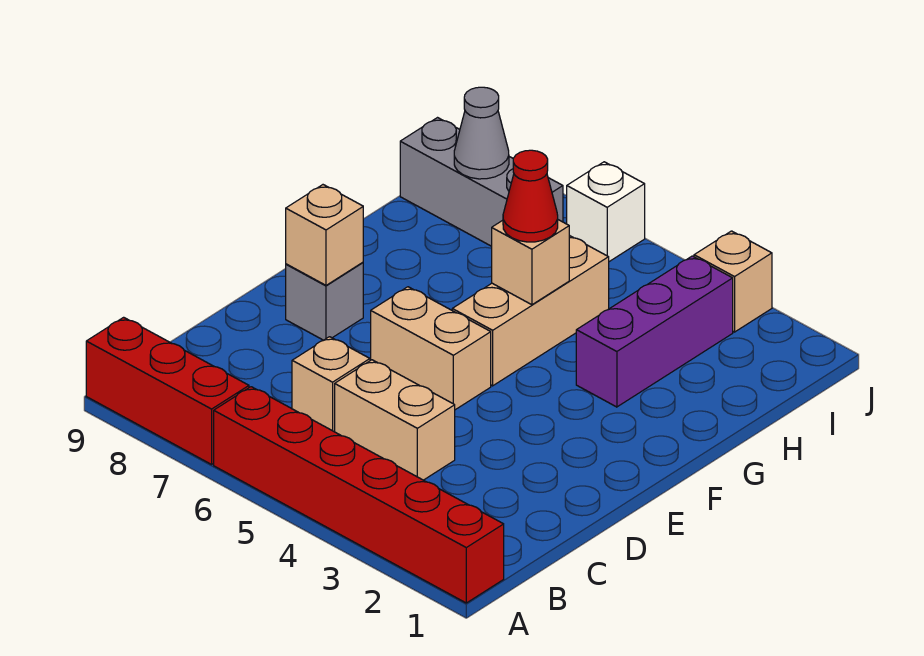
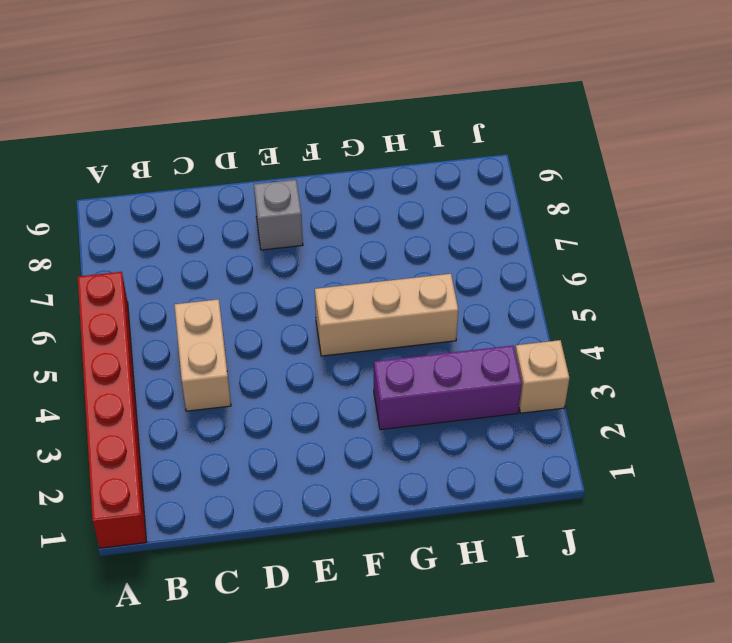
none -> red brick A7:A9 level 1
none -> tan brick C6 level 1
none -> tan brick E5:E6 level 1

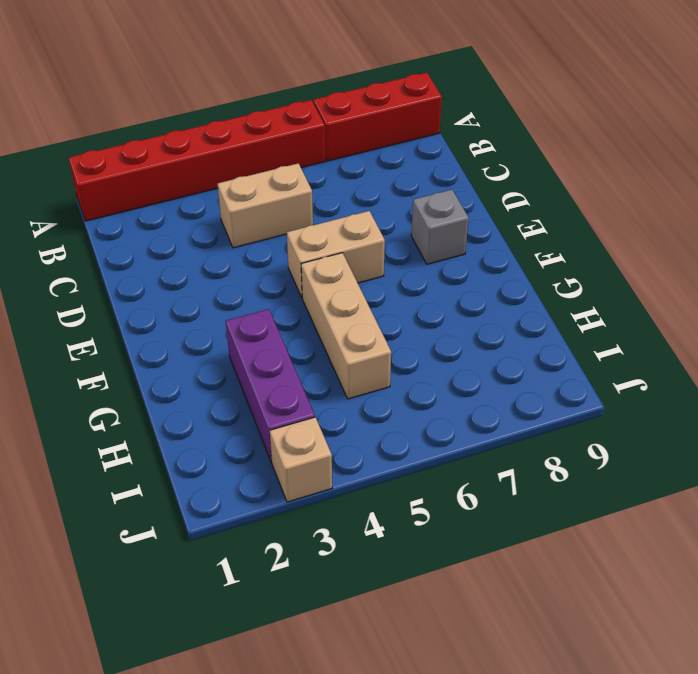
none -> tan brick C6 level 1
none -> grey brick I7:I9 level 1
none -> white brick J6 level 1

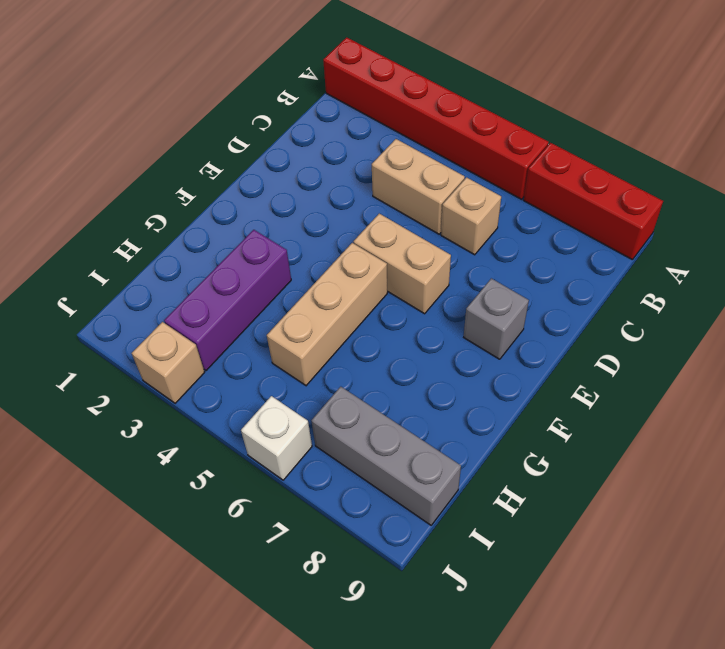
none -> tan brick E8 level 2
none -> tan brick G5 level 2
none -> grey cone I8 level 2

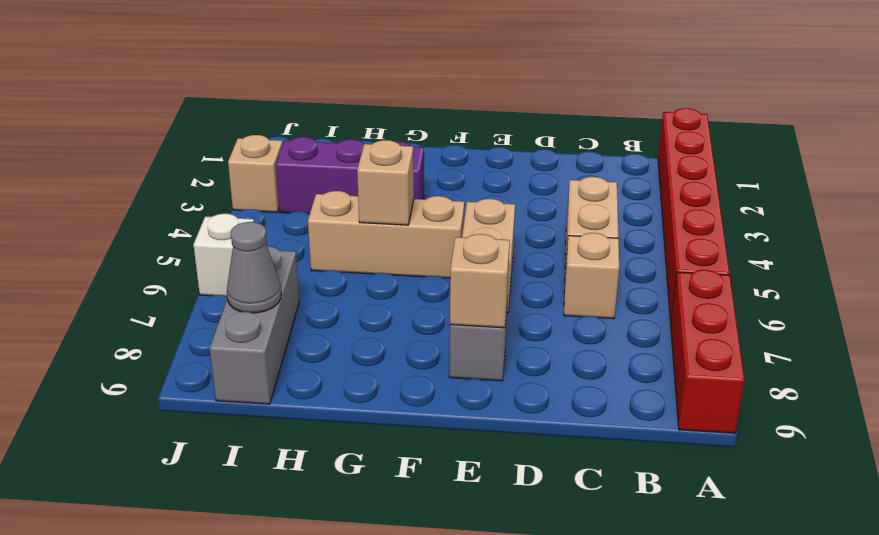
none -> red cone G5 level 3

